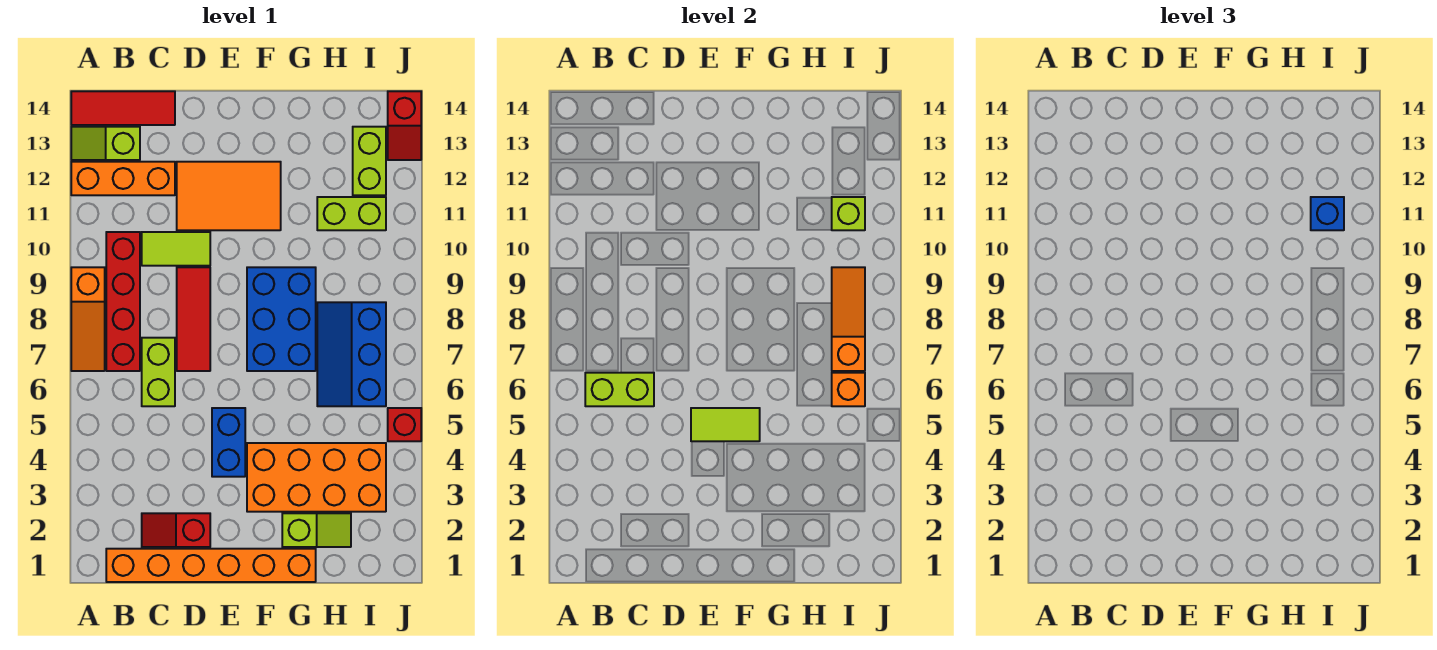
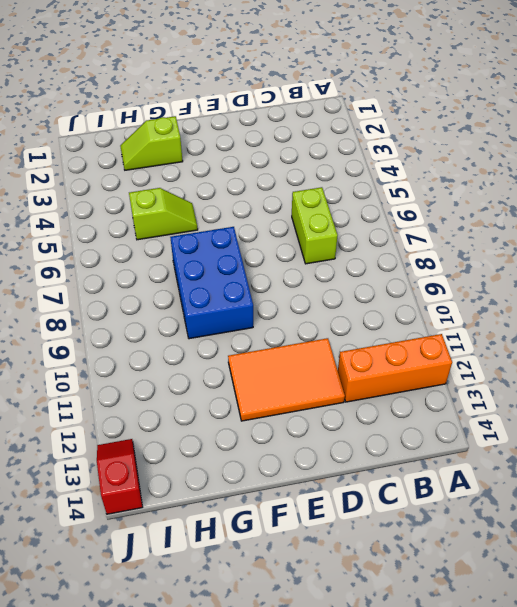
lime slope G5:H5 level 1 top H -> lime slope A13:B13 level 1 top B
none -> orange slope A7:A9 level 1 top 9
none -> red tile A14:C14 level 1
none -> orange brick B1:G1 level 1

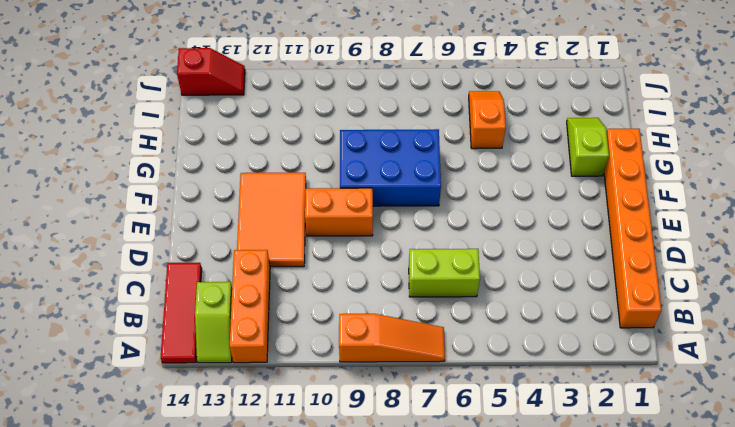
orange brick E9:E10 level 1 -> none
orange slope H5:I5 level 1 top H -> none
none -> red brick B7:B10 level 1
none -> red slope C2:D2 level 1 top D
none -> lime tile C10:D10 level 1

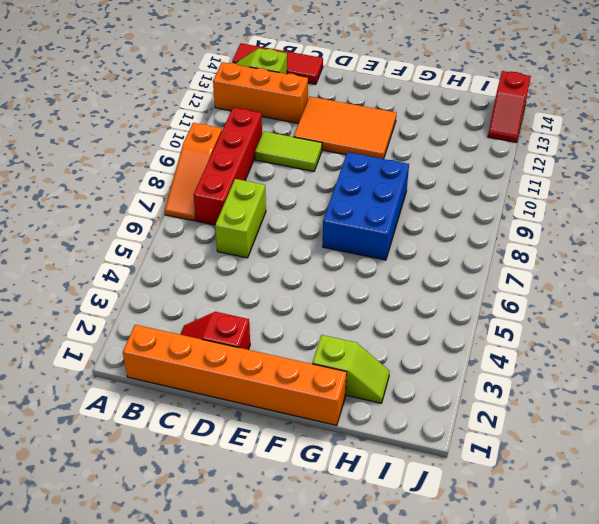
none -> red tile D7:D9 level 1
none -> blue brick E4:E5 level 1
none -> orange brick F3:I4 level 1

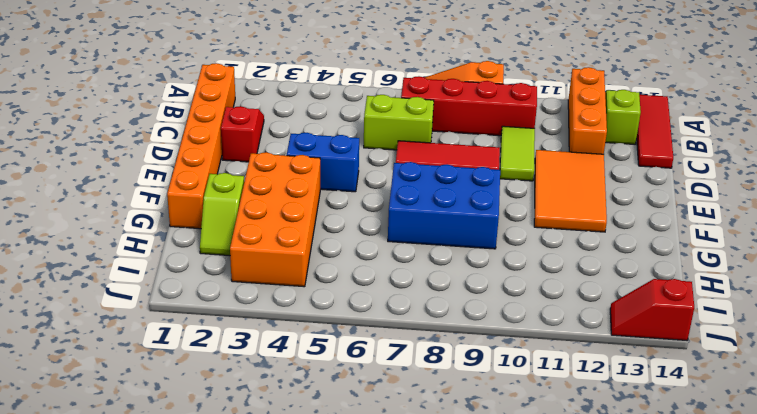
none -> blue slope H6:I8 level 1 top I
none -> lime brick H11:I11 level 1
none -> lime brick I12:I13 level 1

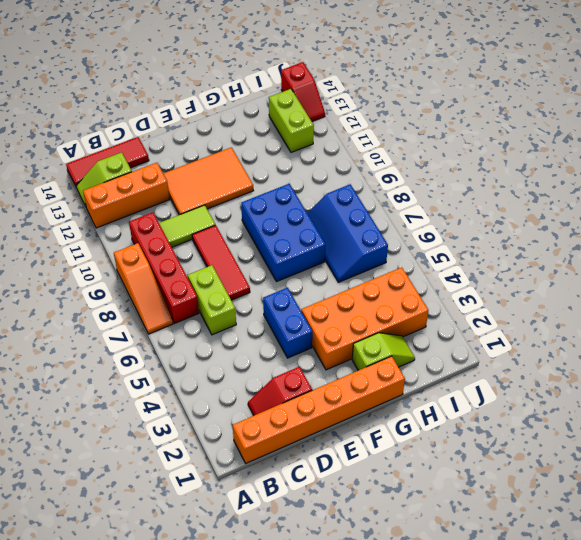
none -> lime brick H11:I11 level 1
none -> red brick J5 level 1
none -> lime brick B6:C6 level 2

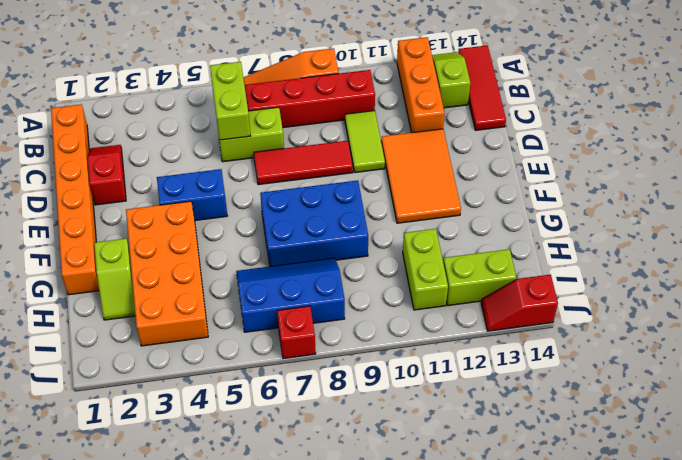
red brick J7 level 1 -> red brick J5 level 1
none -> lime tile E5:F5 level 2
none -> orange brick I6 level 2
none -> orange slope I7:I9 level 2 top 7

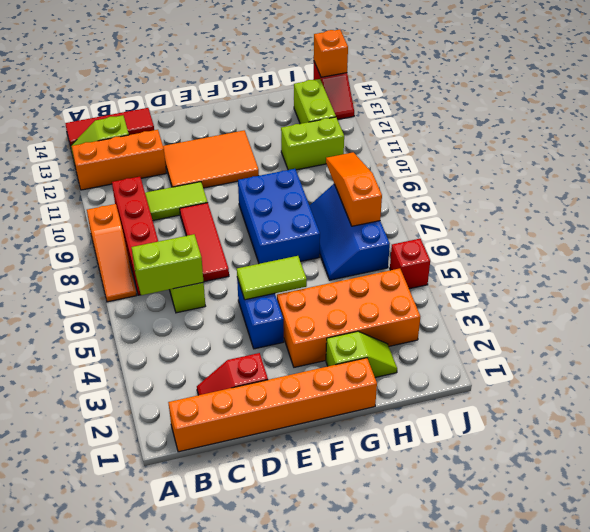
orange brick J14 level 2 -> orange brick I6 level 2
none -> lime brick I11 level 2
none -> blue brick I11 level 3

